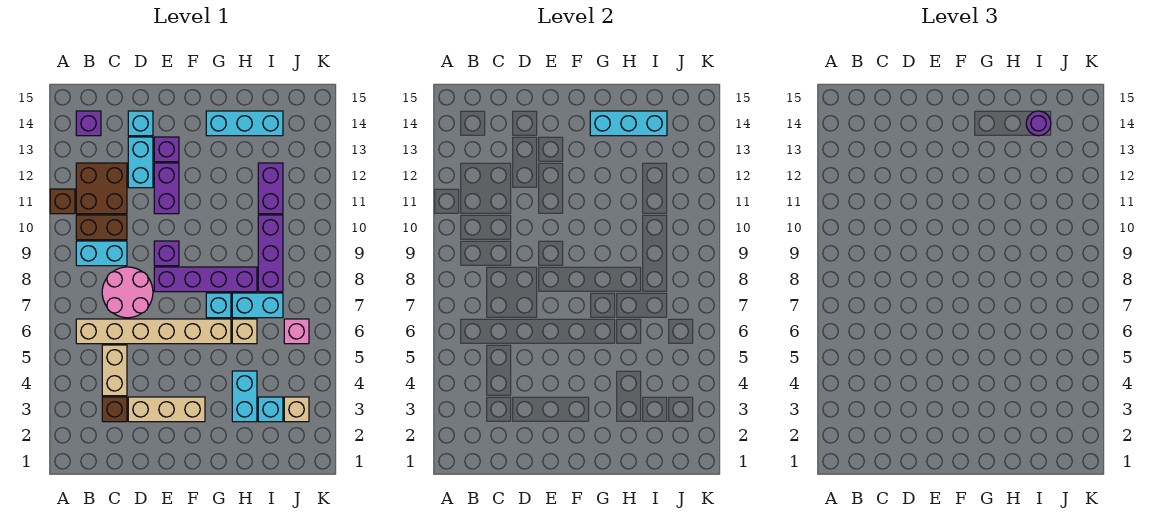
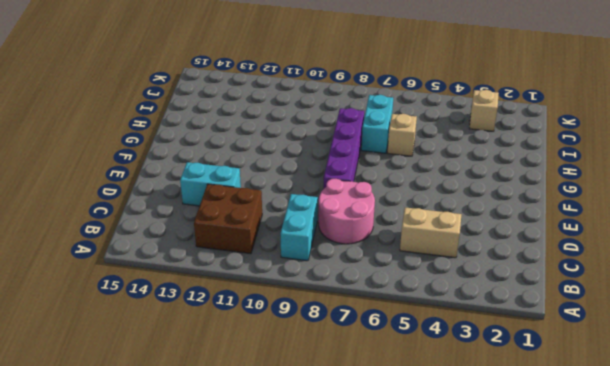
none -> brown brick A11 level 1
none -> tan brick B6:G6 level 1
none -> brown brick B10:C10 level 1

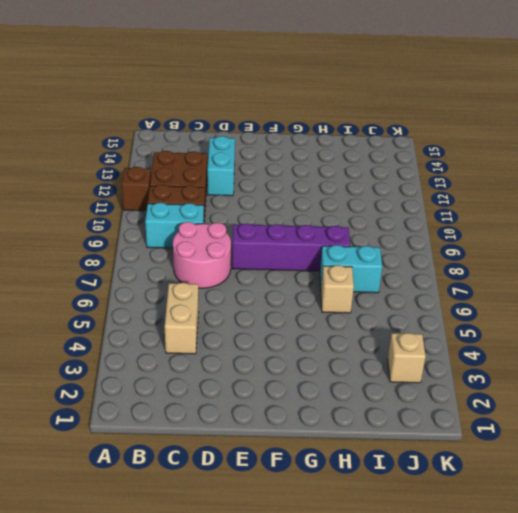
none -> tan brick B6:G6 level 1
none -> purple brick B14 level 1
none -> brown brick C3 level 1

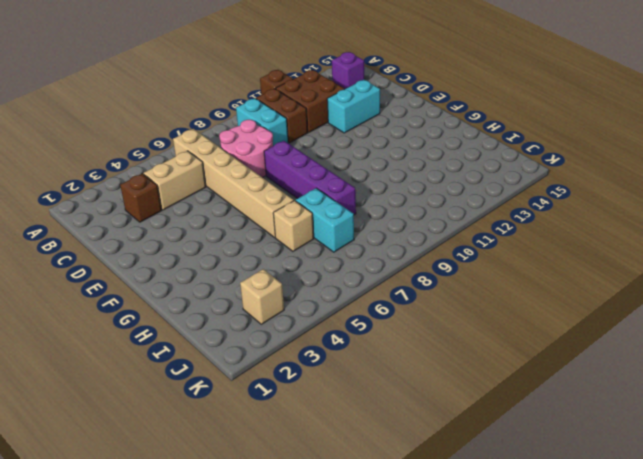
none -> tan brick D3:F3 level 1
none -> cyan brick D14 level 1
none -> purple brick E9 level 1

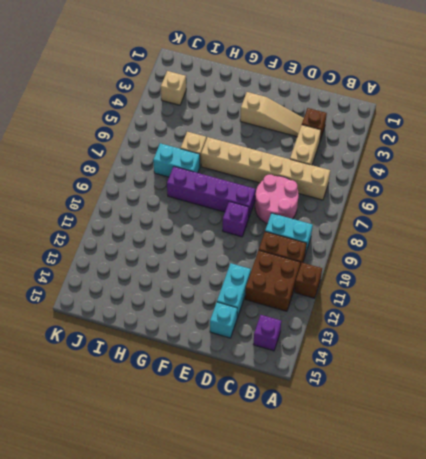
tan slope D3:F3 level 1 top F -> tan brick D3:F3 level 1
none -> purple brick E11:E12 level 1
none -> purple brick E13 level 1
none -> cyan brick G7 level 1

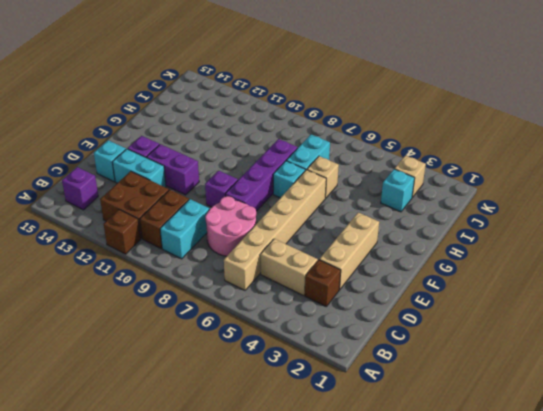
none -> cyan brick G14:I14 level 1
none -> cyan brick H3:H4 level 1
none -> purple brick I8:I10 level 1

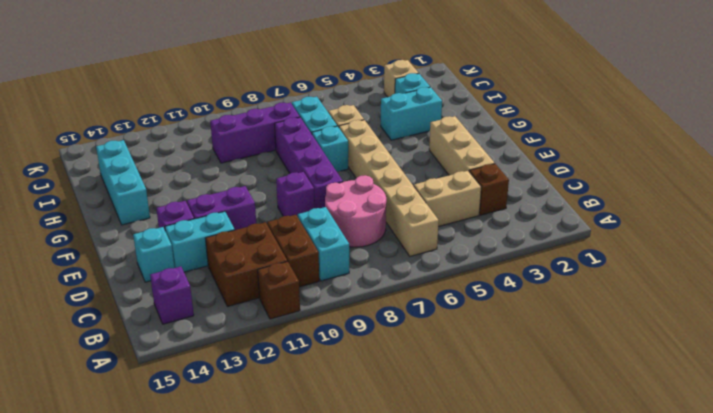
none -> purple brick I11:I12 level 1
none -> pink brick J6 level 1
none -> cyan brick G14:I14 level 2

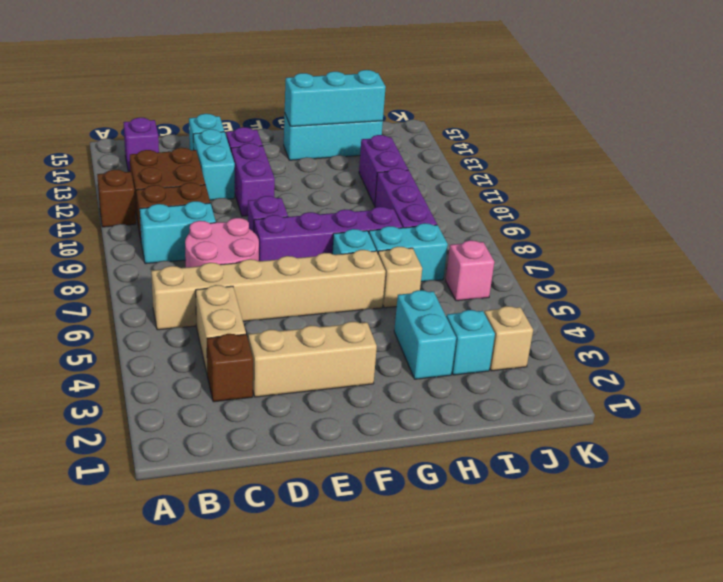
none -> purple round brick I14 level 3

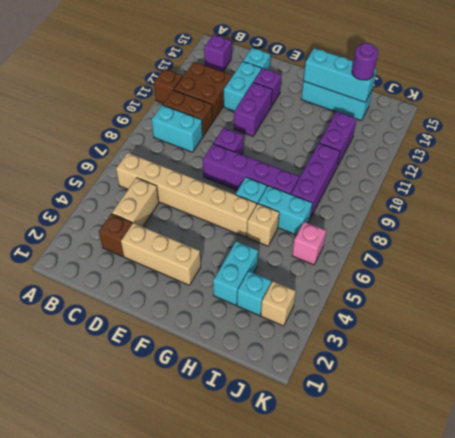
none -> pink round brick C7:D8 level 1

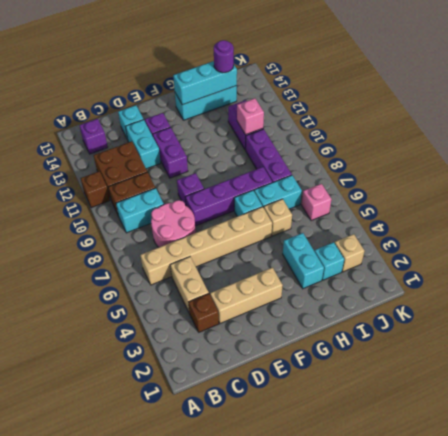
pink brick I11 level 2 -> none

